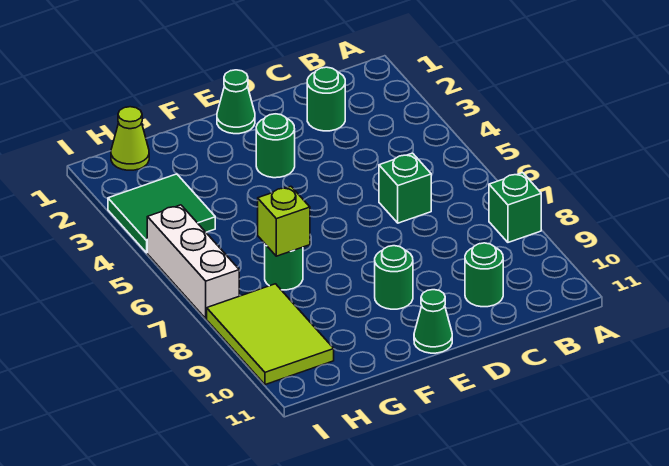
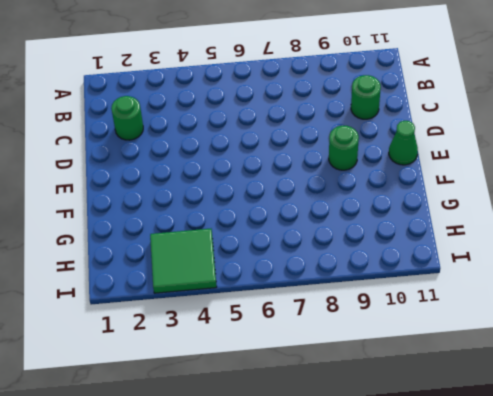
none -> green brick A8 level 1
none -> green brick C6 level 1
none -> green cone E1 level 1

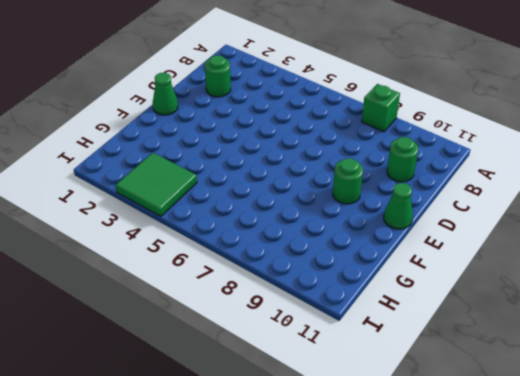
none -> green brick C6 level 1
none -> green round brick E3 level 1
none -> green round brick G7 level 1

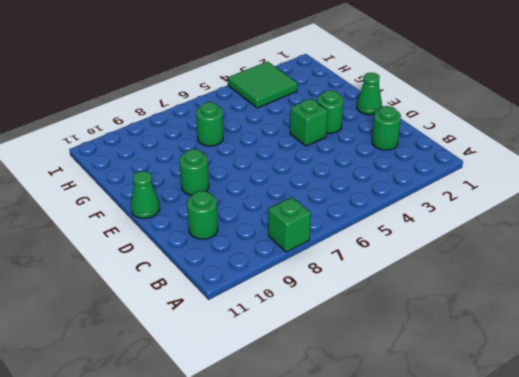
green brick E4 level 1 -> green brick C6 level 1
none -> lime cone H1 level 1
none -> lime tile H8:I10 level 1
none -> white brick I5:I7 level 1

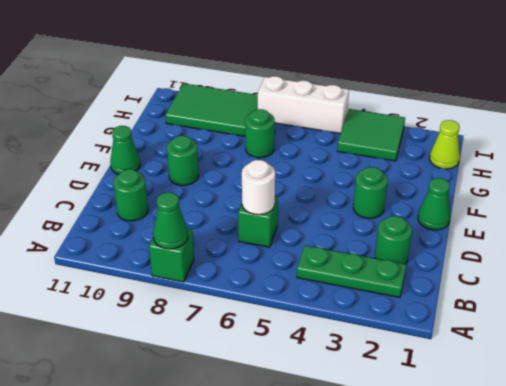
green cone A8 level 2 -> none
green plate B2:B4 level 1 -> none
white round brick C6 level 2 -> none
green tile H8:I10 level 1 -> lime tile H8:I10 level 1
none -> lime brick G7 level 2

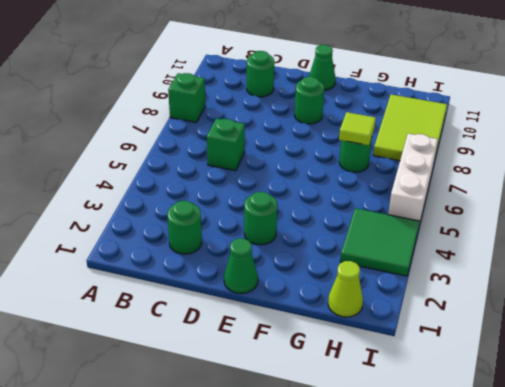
lime tile G7 level 2 -> lime brick G7 level 2

